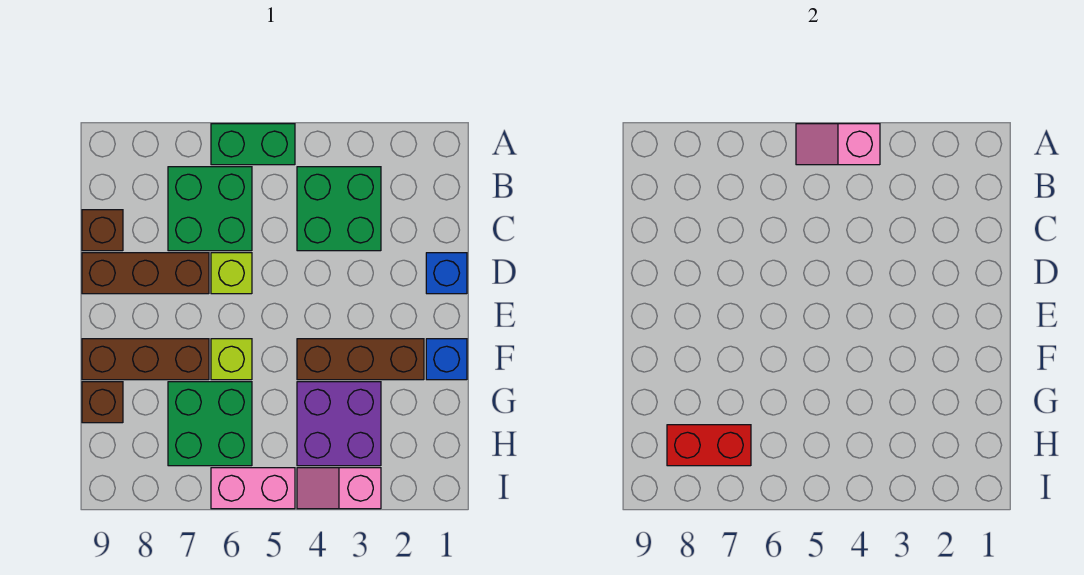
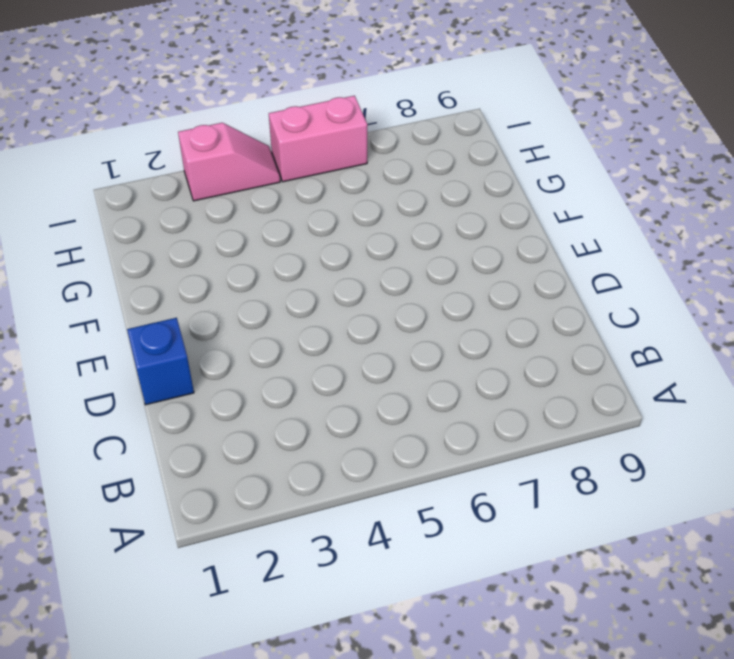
none -> green brick A5:A6 level 1
none -> green brick B3:C4 level 1
none -> green brick B6:C7 level 1

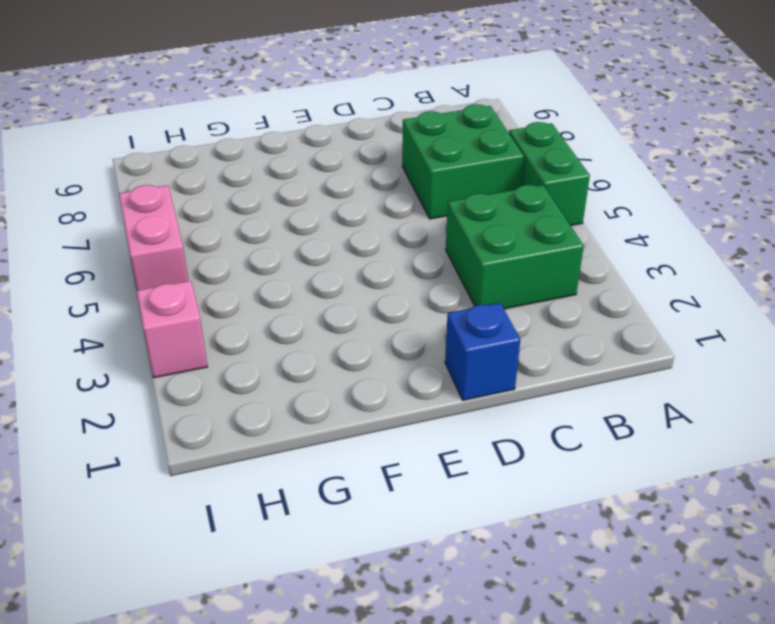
none -> brown brick C9 level 1
none -> lime brick D6 level 1
none -> brown brick D7:D9 level 1

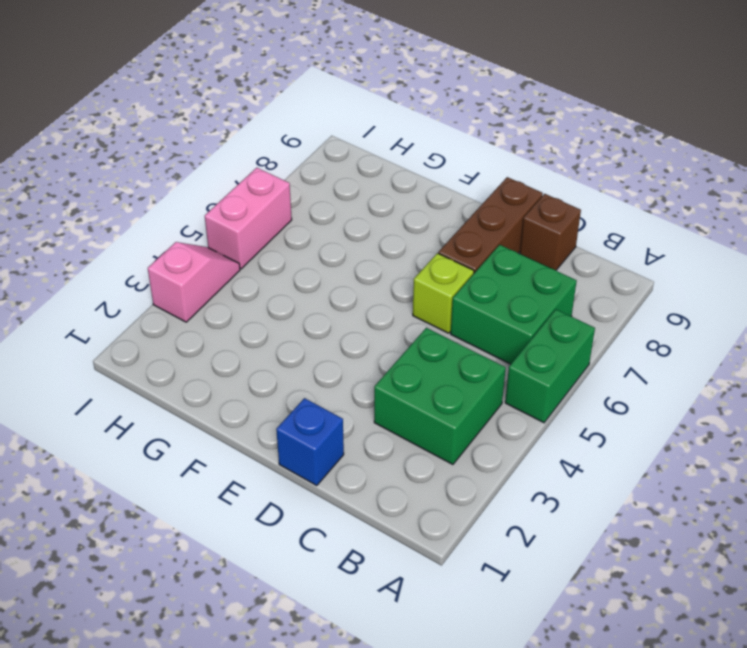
none -> blue brick F1 level 1
none -> brown brick F2:F4 level 1
none -> lime brick F6 level 1

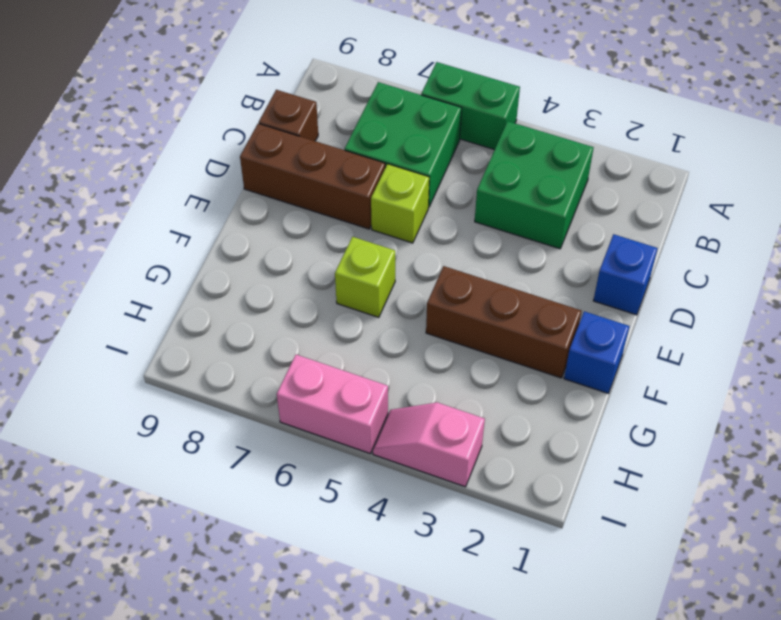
none -> brown brick F7:F9 level 1
none -> purple brick G3:H4 level 1
none -> green brick G6:H7 level 1

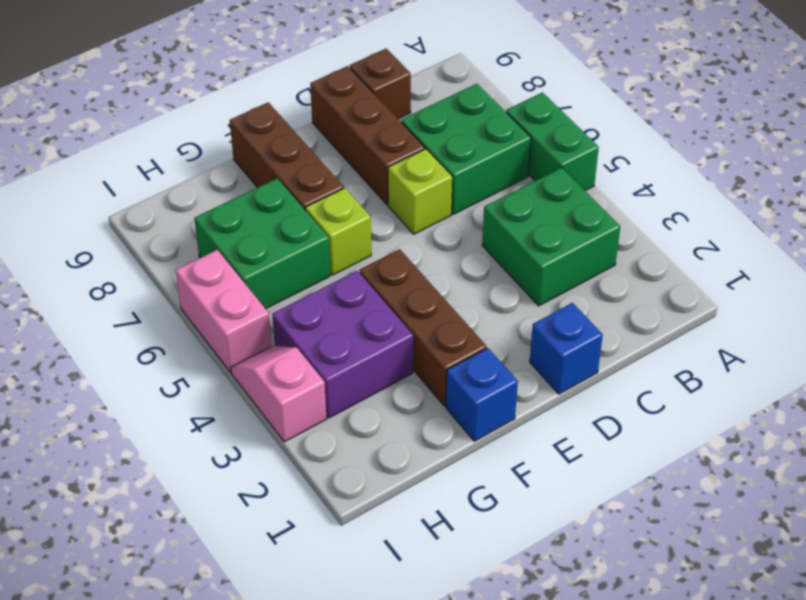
none -> brown brick G9 level 1
none -> pink slope A4:A5 level 2 top 4
none -> red brick H7:H8 level 2

